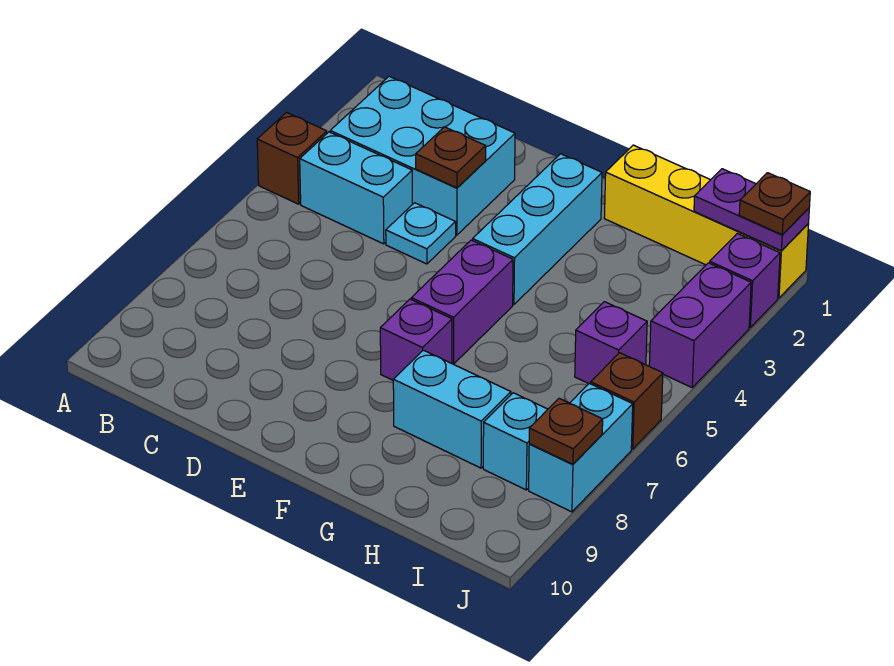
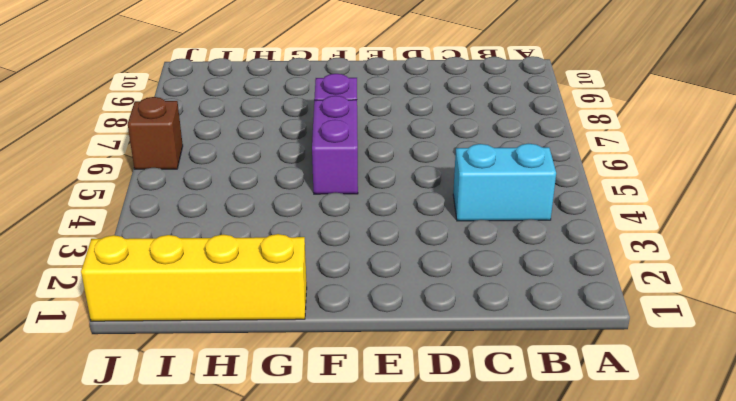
none -> brown brick A4 level 1
none -> cyan brick B2:D3 level 1
none -> cyan plate D4 level 1

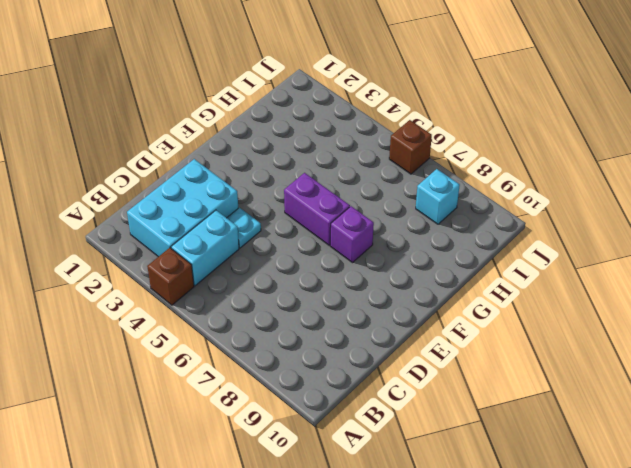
none -> cyan brick F2:F4 level 1
none -> yellow brick G1:J1 level 1
none -> cyan brick G8:H8 level 1

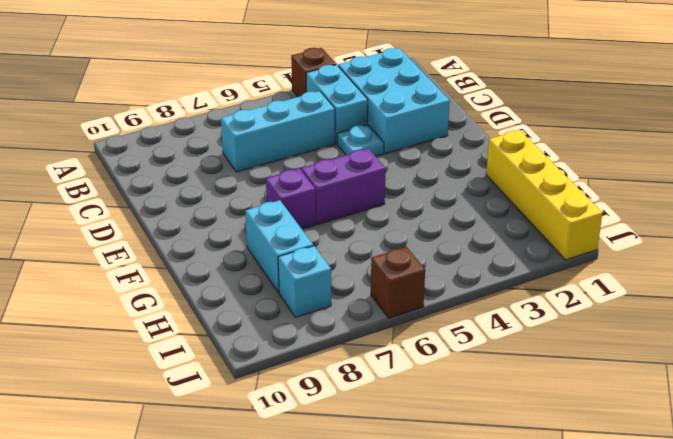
cyan brick C5:C7 level 1 -> cyan brick F2:F4 level 1
none -> purple brick I5 level 1
none -> purple brick J2 level 1
none -> purple brick J3:J4 level 1

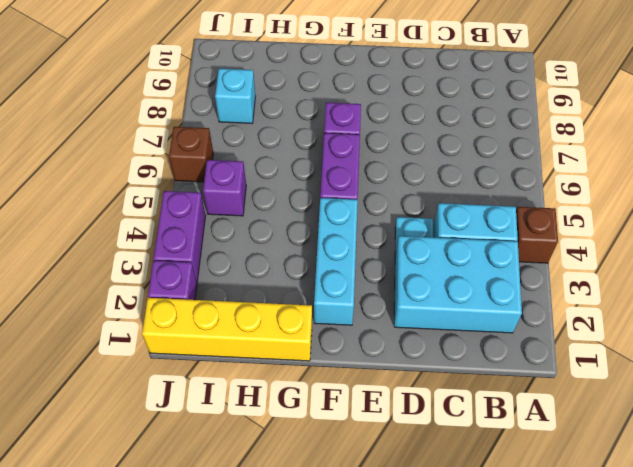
none -> cyan brick G8:H8 level 1
none -> cyan brick J7:J8 level 1
none -> brown plate D3 level 2

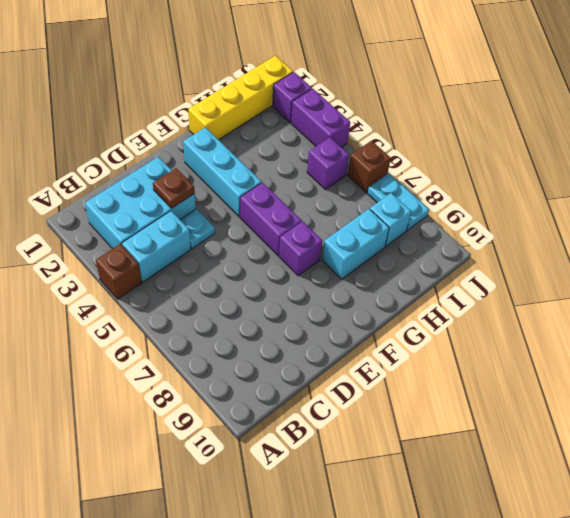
cyan plate J7:J8 level 1 -> cyan brick J7:J8 level 1
none -> purple plate I1:J1 level 2
none -> brown plate J8 level 2
none -> brown plate J1 level 3

